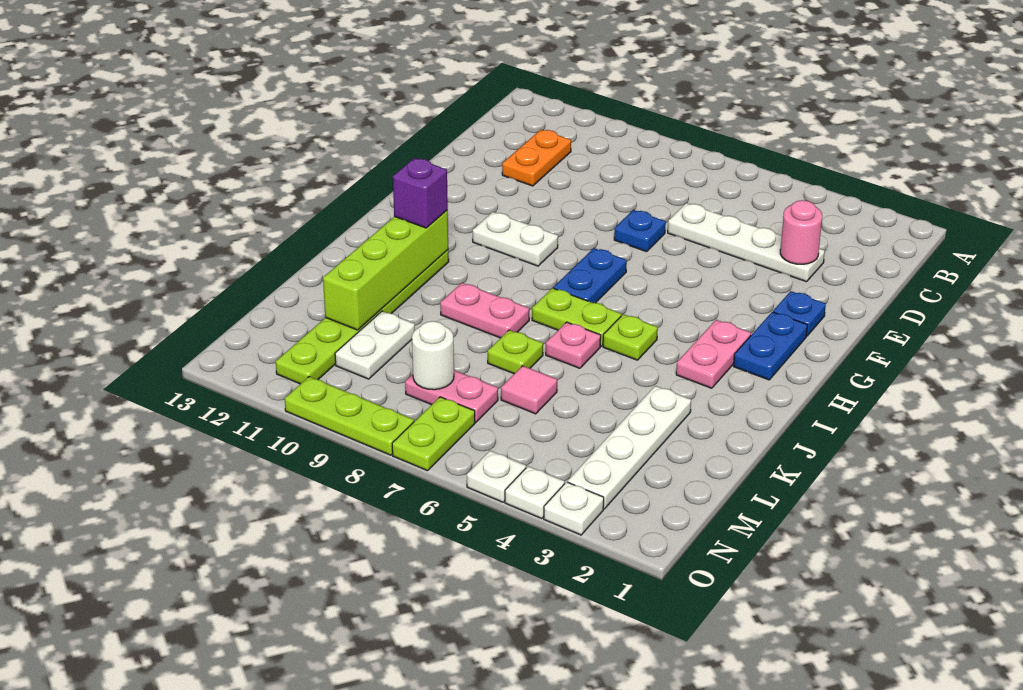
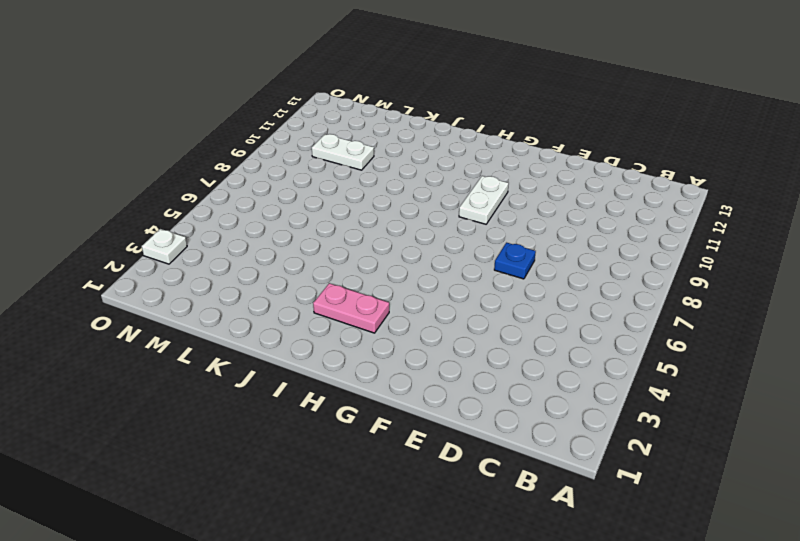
none -> orange plate C11:D11 level 1
none -> white plate D3:D6 level 1
none -> blue plate F2 level 1

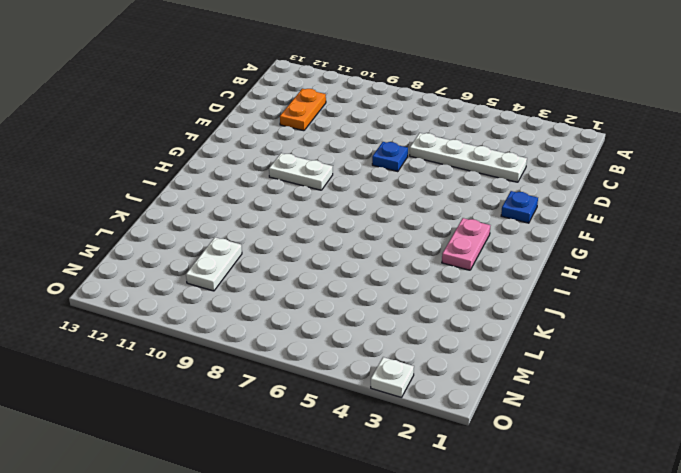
none -> blue plate G2:H2 level 1
none -> blue plate G7:H7 level 1
none -> lime plate I5 level 1

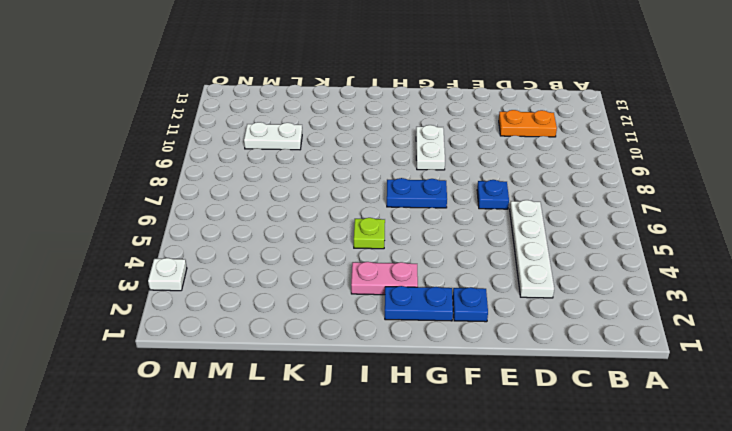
none -> lime plate I6:I7 level 1
none -> lime plate I11:N11 level 1
none -> pink plate J6 level 1

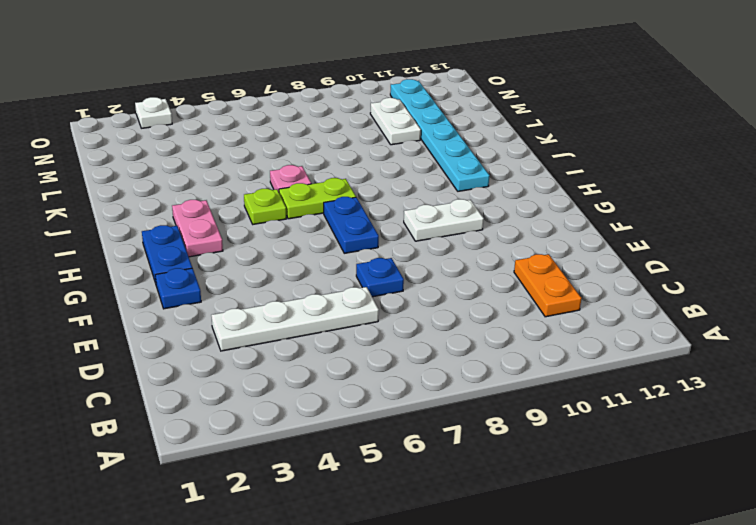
cyan plate I11:N11 level 1 -> lime plate I11:N11 level 1
none -> pink plate J8:J9 level 1
none -> white plate K3:N3 level 1
none -> lime plate K7 level 1

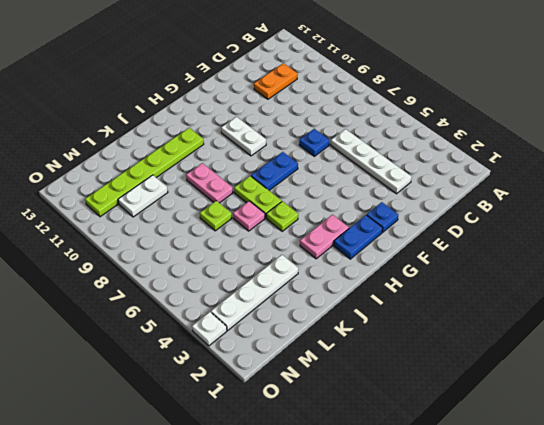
none -> pink tile L6 level 1
none -> pink plate M7:M8 level 1
none -> lime plate N7:O7 level 1

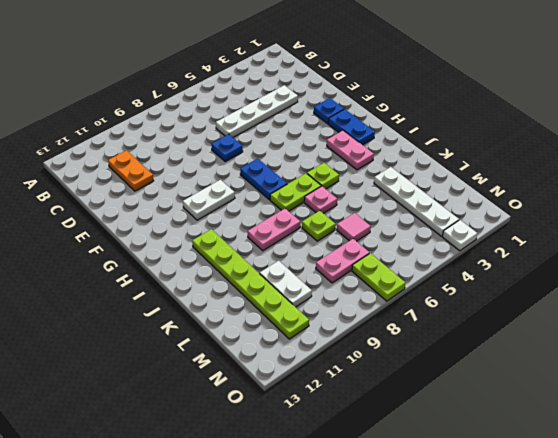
none -> white plate O4 level 1
none -> white plate O5 level 1
none -> lime plate O8:O10 level 1

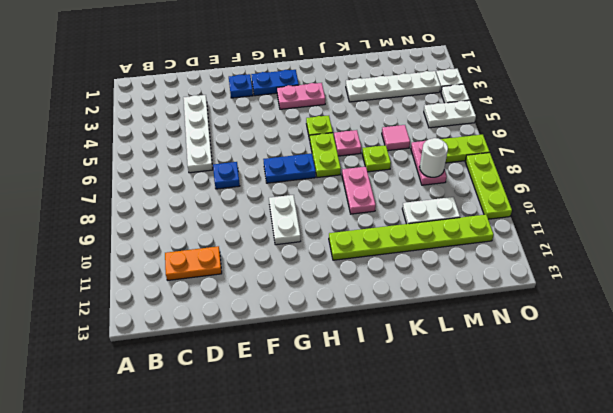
white plate N5:O5 level 1 -> white plate O5 level 1
none -> pink round brick D3 level 2
none -> lime brick I11:L11 level 2
none -> purple brick I11 level 3

